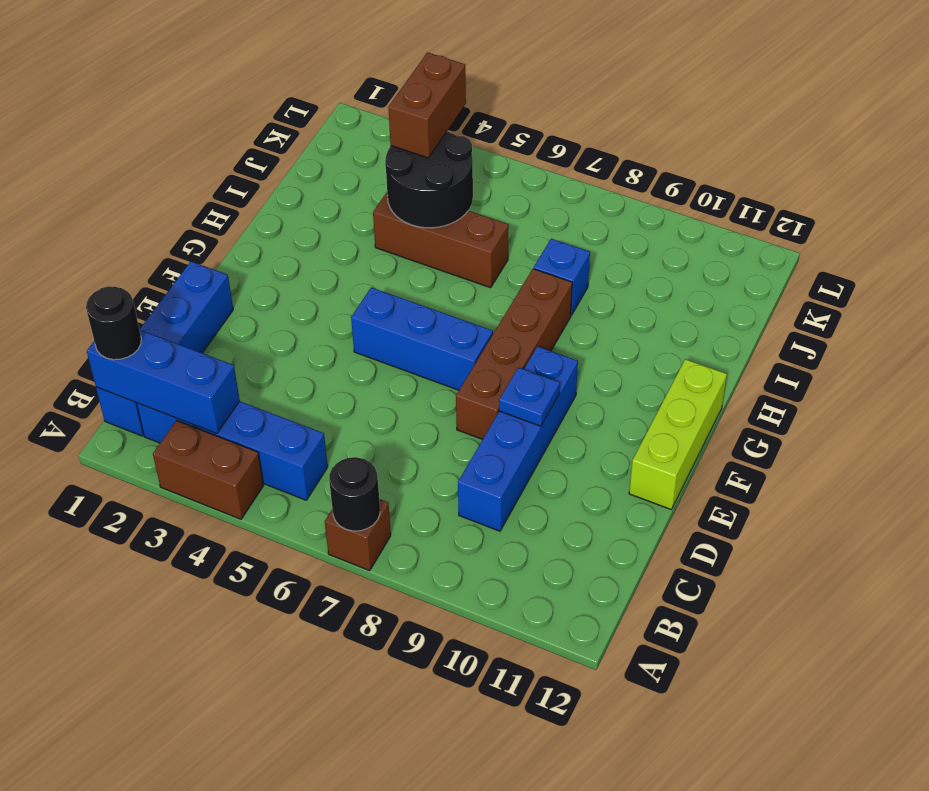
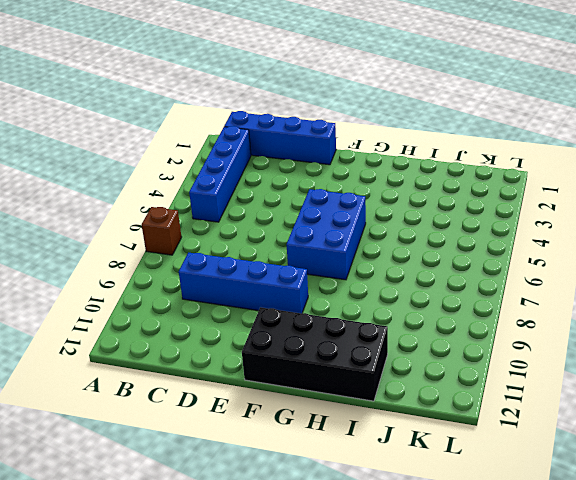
blue brick F5:G7 level 1 -> blue brick F5:F7 level 1
black brick F11:I12 level 1 -> lime brick E12:G12 level 1
none -> brown brick A3:A4 level 1
none -> brown brick E8:H8 level 1
none -> brown brick I4:I6 level 1

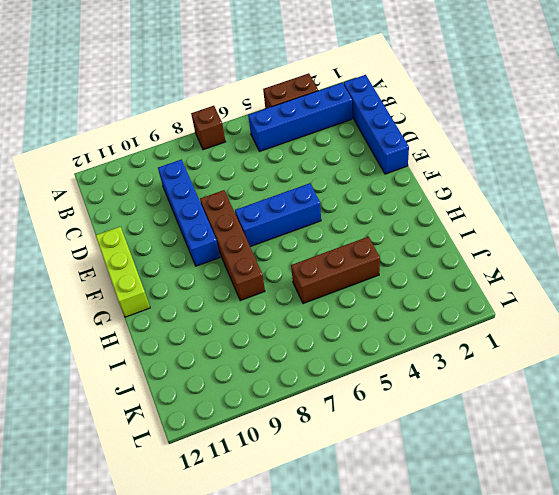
none -> blue brick I8 level 1
none -> black round brick A7 level 2
none -> blue brick B1:B3 level 2

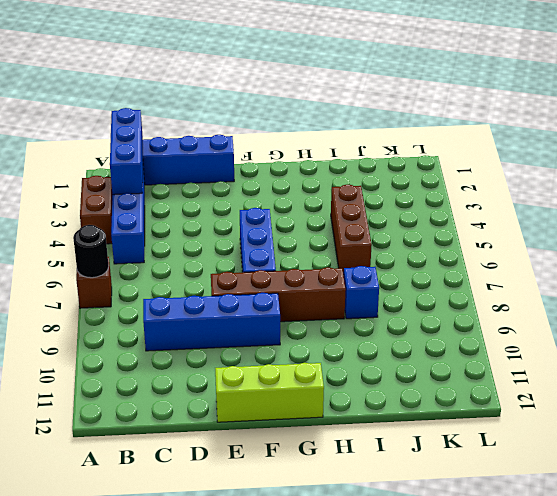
none -> blue plate E9 level 2
none -> black round brick I4:J5 level 2
none -> black round brick B1 level 3

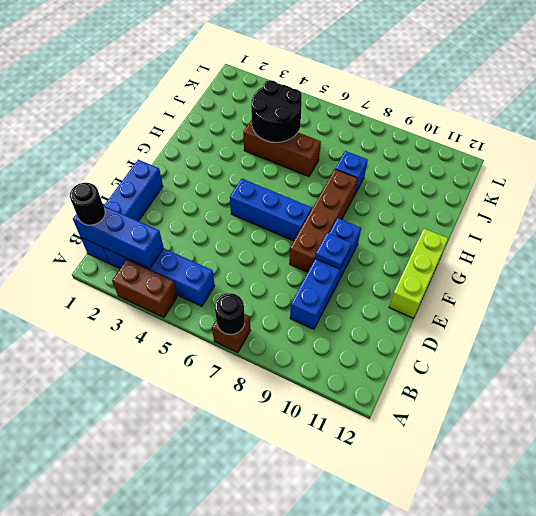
none -> brown brick J4:K4 level 3

